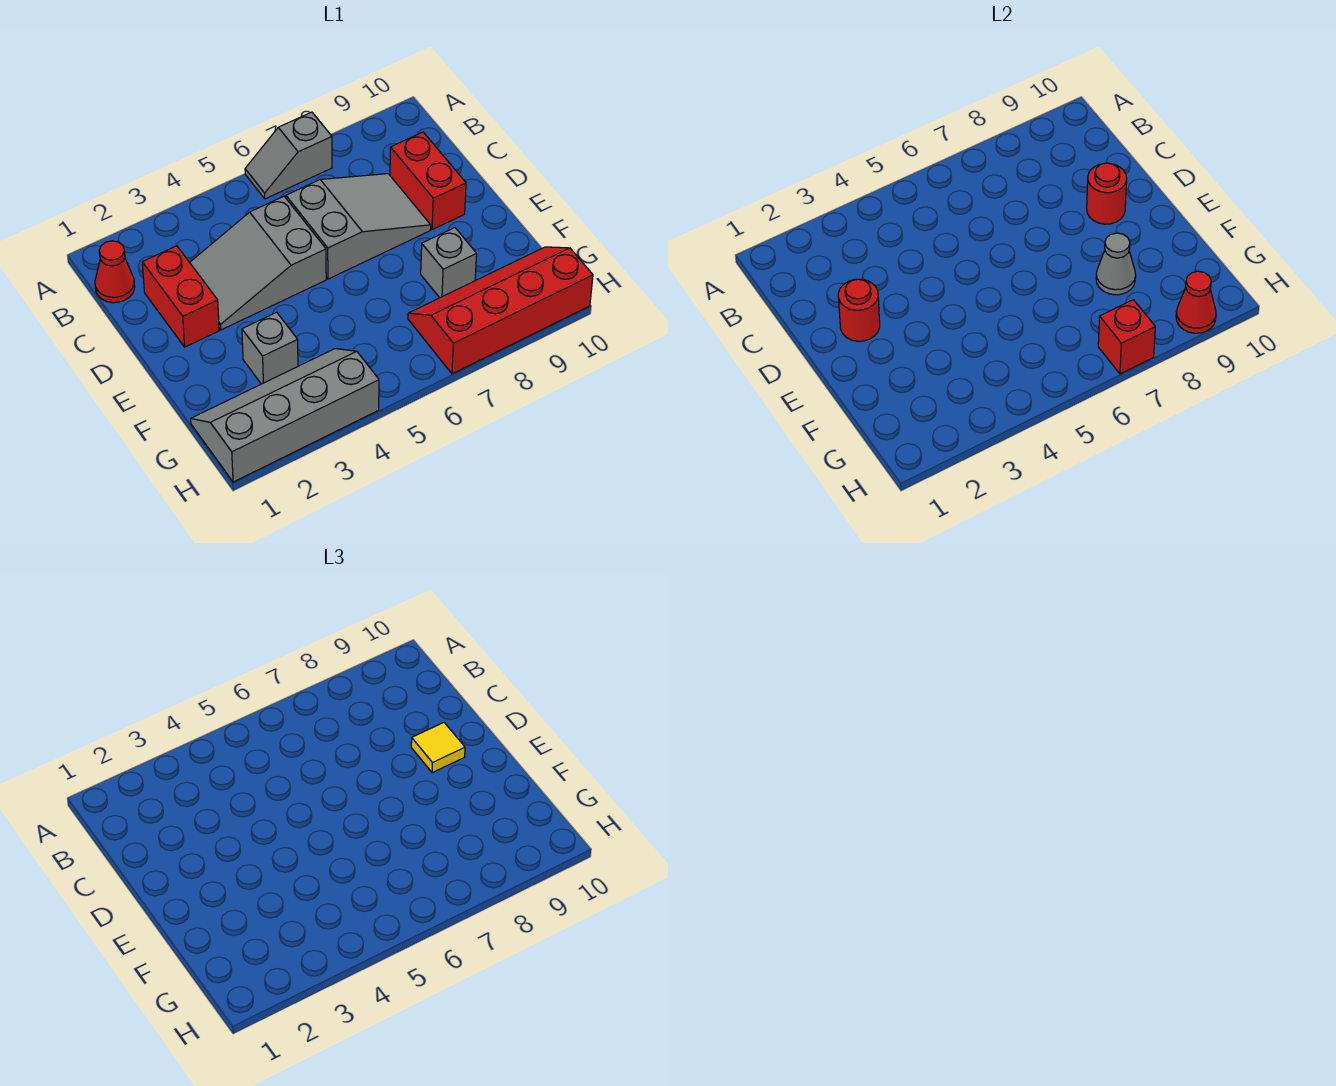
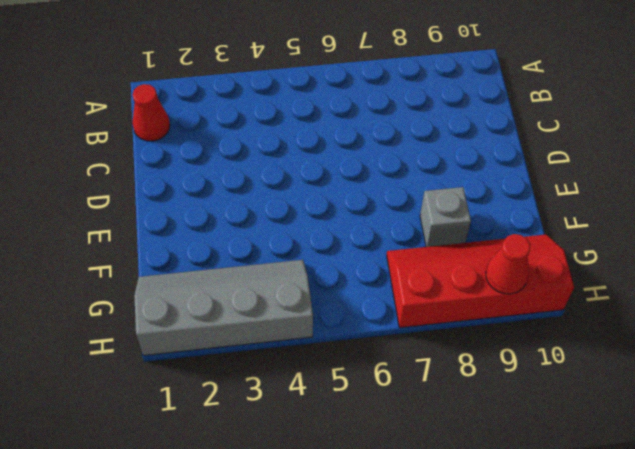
none -> grey slope A6:A7 level 1 top 7
none -> red brick C2:D2 level 1
none -> grey slope C3:D5 level 1 top 5

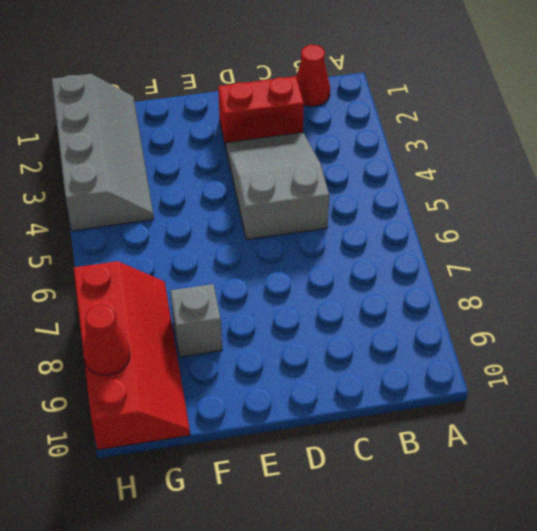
none -> grey slope A6:A7 level 1 top 7
none -> grey slope C6:D8 level 1 top 6
none -> red brick C9:D9 level 1

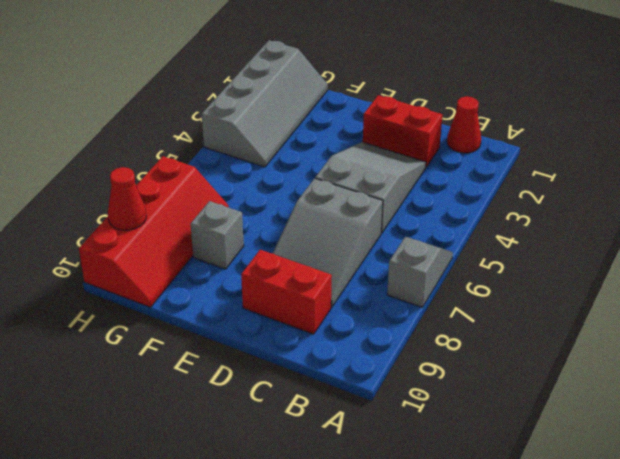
none -> grey brick F3 level 1
none -> red round brick D2 level 2
none -> red round brick D9 level 2

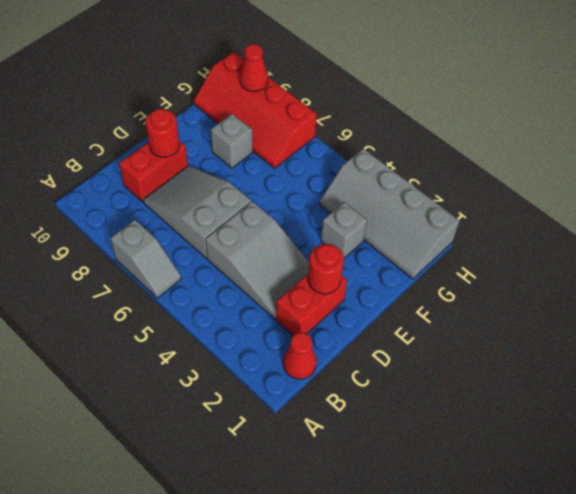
none -> grey cone F8 level 2
none -> red brick H7 level 2
none -> yellow tile D9 level 3

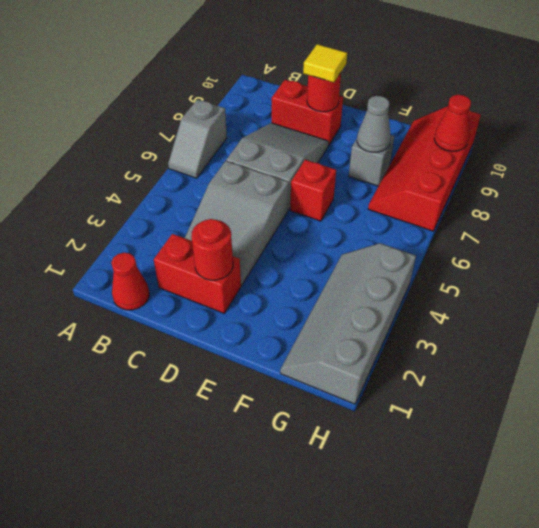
red brick E6 level 1 -> red brick H7 level 2
none -> grey brick F3 level 1

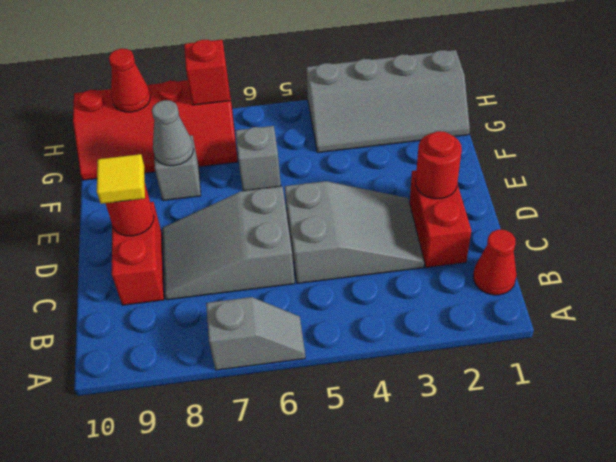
grey brick F6 level 1 -> grey brick F3 level 1

